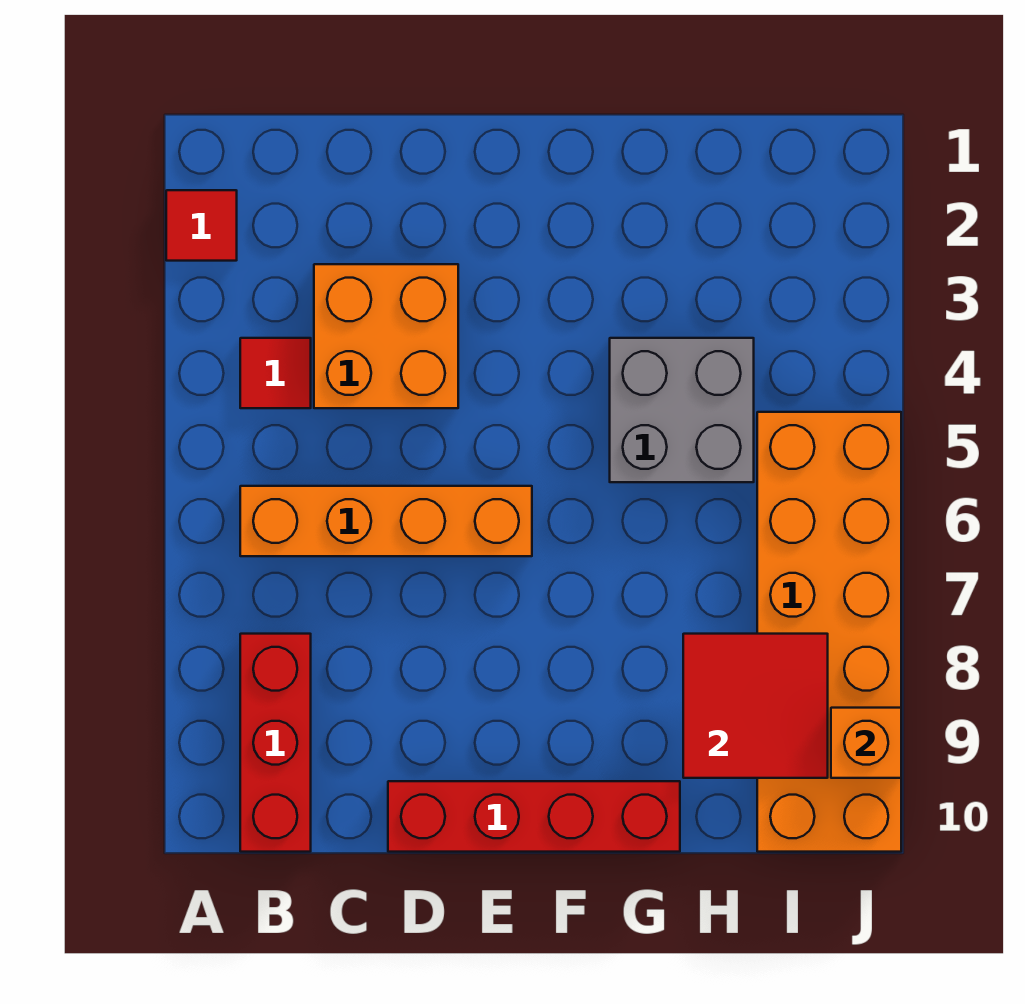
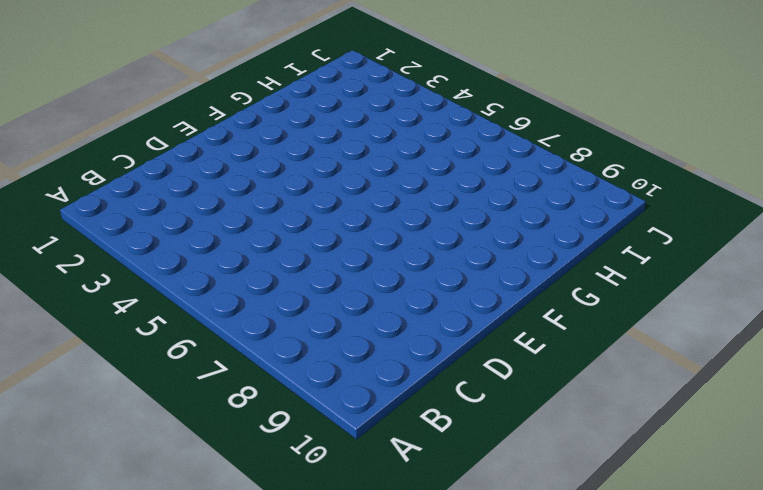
none -> red tile A2 level 1
none -> red tile B4 level 1

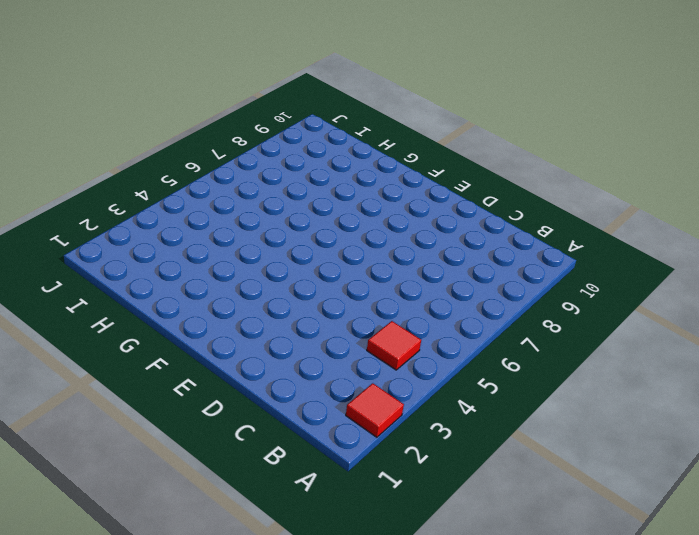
none -> orange brick B6:E6 level 1
none -> red brick B8:B10 level 1

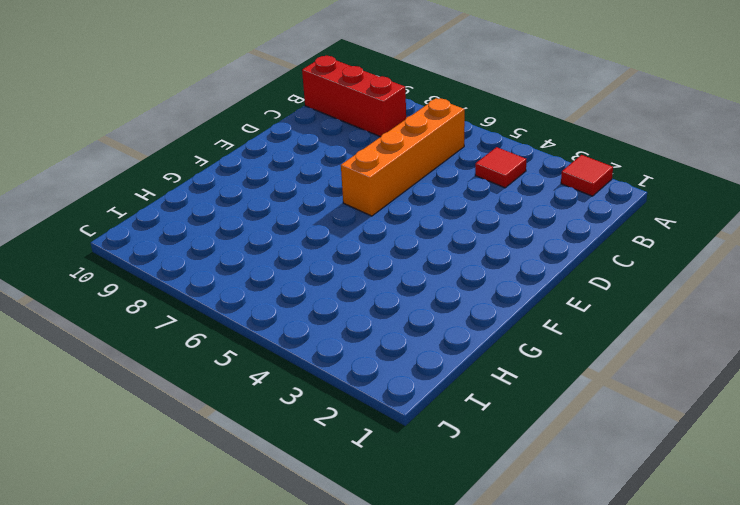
none -> orange brick C3:D4 level 1
none -> red brick D10:G10 level 1

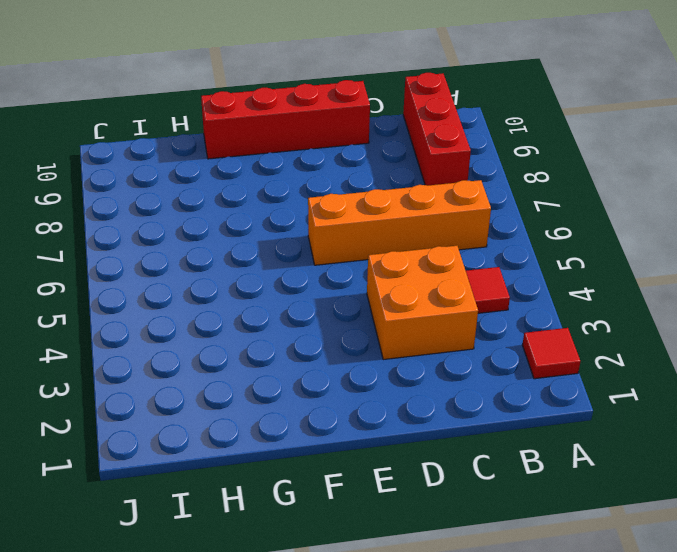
none -> grey brick G4:H5 level 1
none -> orange brick I5:J10 level 1

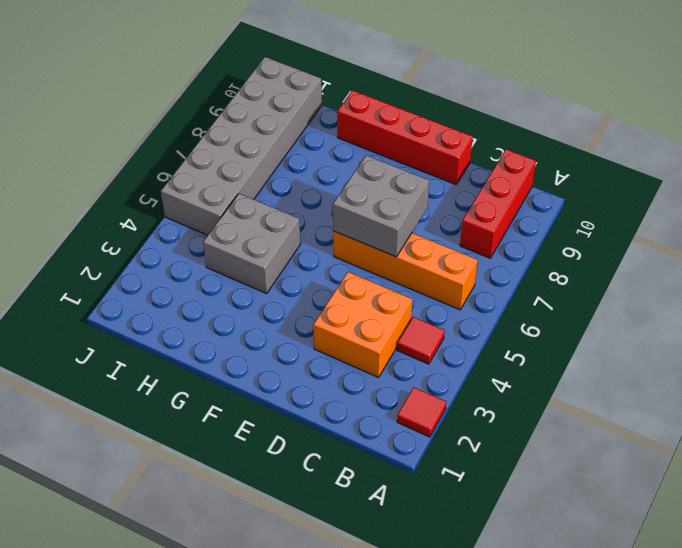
grey brick D6:E7 level 2 -> none
grey brick I5:J10 level 1 -> orange brick I5:J10 level 1
none -> red tile H8:I9 level 2
none -> orange brick J9 level 2

